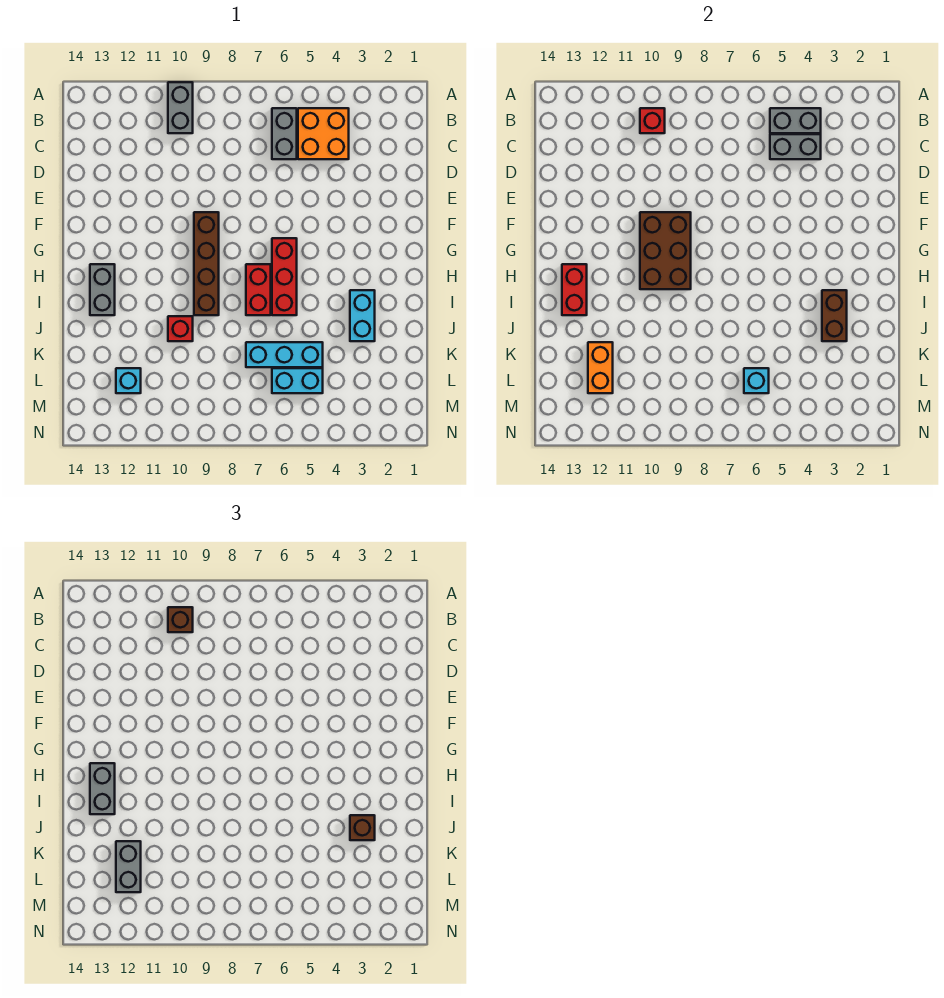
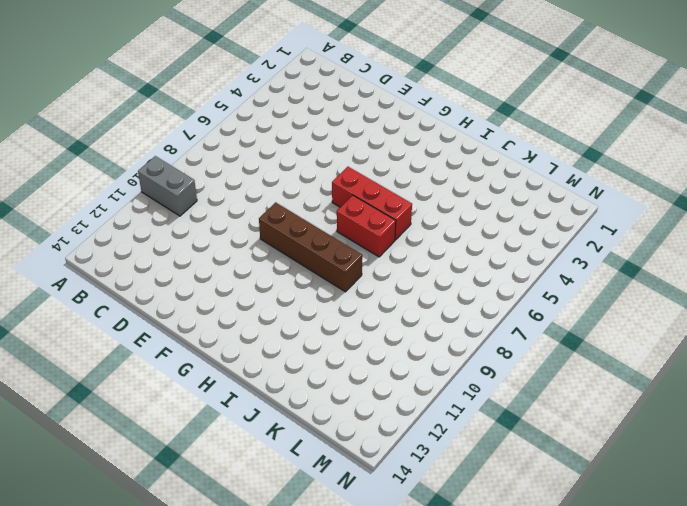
none -> orange brick B4:C5 level 1
none -> grey brick B6:C6 level 1
none -> grey brick H13:I13 level 1

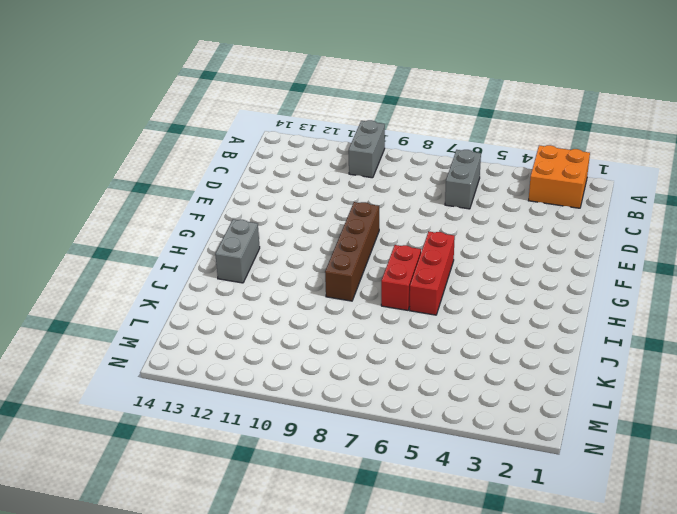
orange brick A2:B3 level 1 -> orange brick B4:C5 level 1
none -> cyan brick I3:J3 level 1
none -> red brick J10 level 1
none -> cyan brick K5:K7 level 1

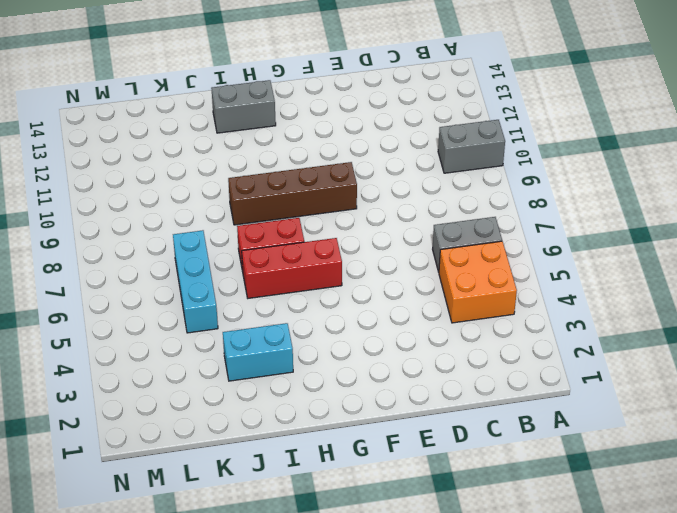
none -> red brick J10 level 1
none -> cyan brick L5:L6 level 1
none -> cyan brick L12 level 1

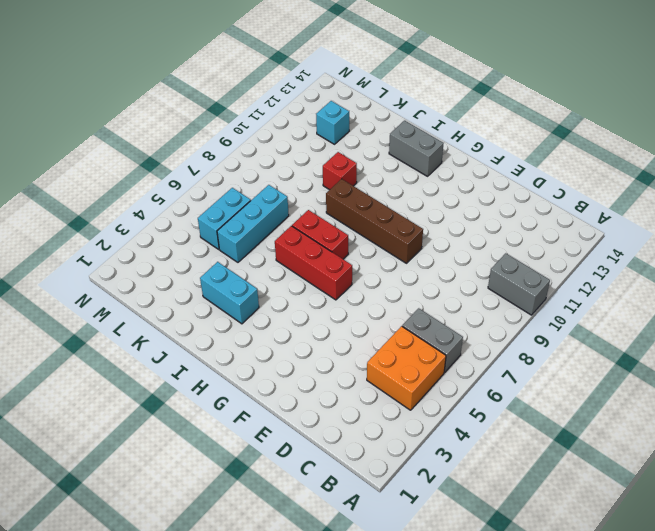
none -> grey brick B4:B5 level 2
none -> red brick B10 level 2
none -> grey brick C4:C5 level 2

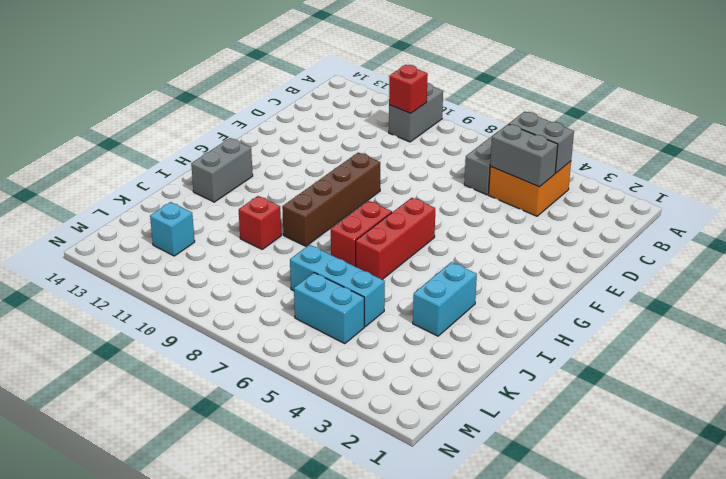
none -> brown brick F9:H10 level 2
none -> red brick H13:I13 level 2
none -> brown brick I3:J3 level 2

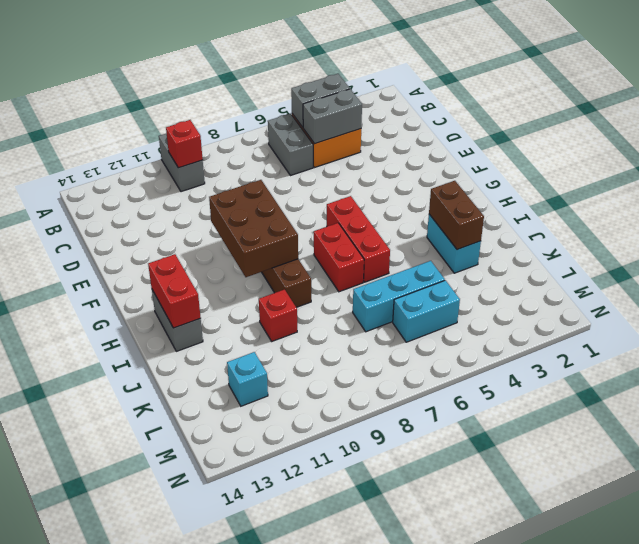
none -> orange brick K12:L12 level 2
none -> cyan brick L6 level 2
none -> brown brick B10 level 3

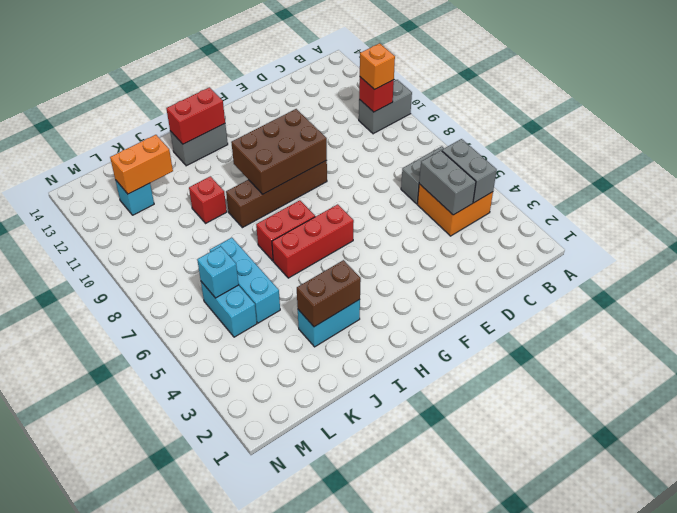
orange brick B10 level 3 -> brown brick B10 level 3
none -> grey brick H13:I13 level 3
none -> brown brick J3 level 3
none -> grey brick K12:L12 level 3

